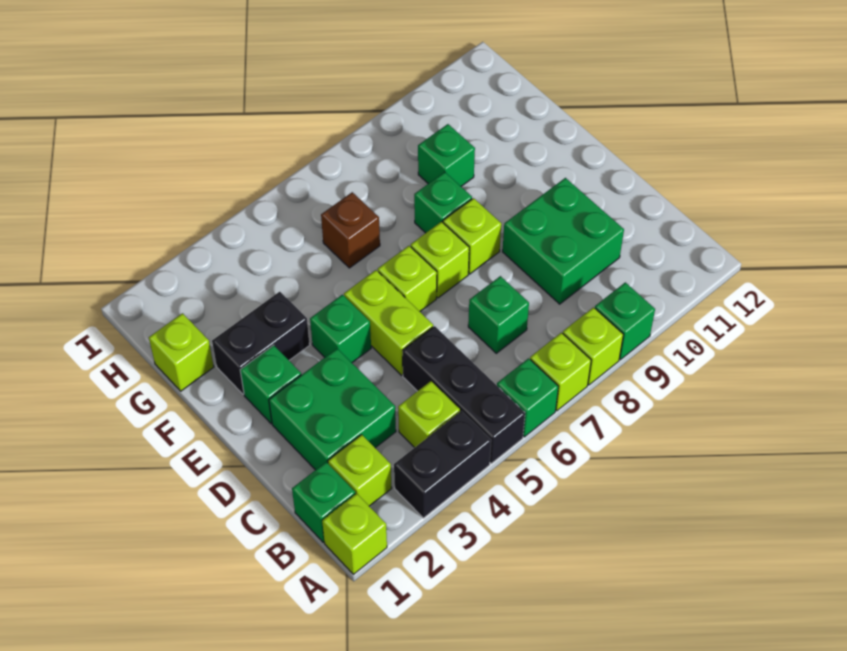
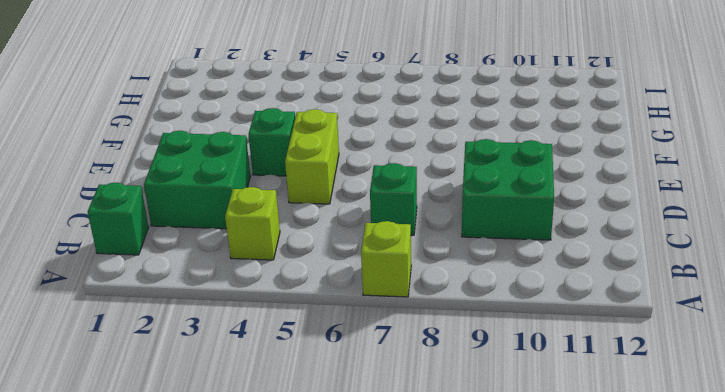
none -> lime brick A1 level 1
none -> black brick A3:A4 level 1
none -> black brick A5:C5 level 1

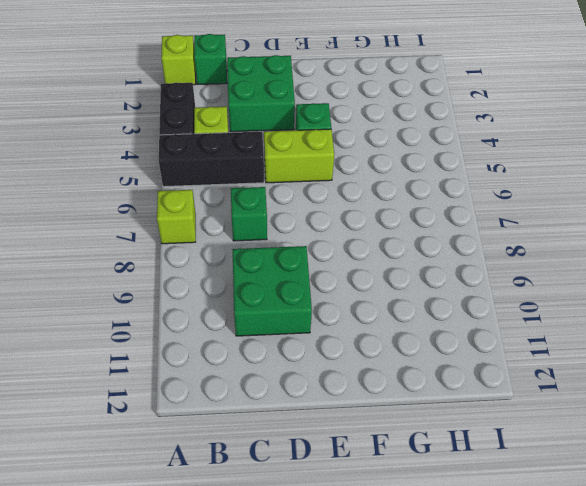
none -> green brick A6 level 1
none -> lime brick A8 level 1
none -> green brick A9 level 1

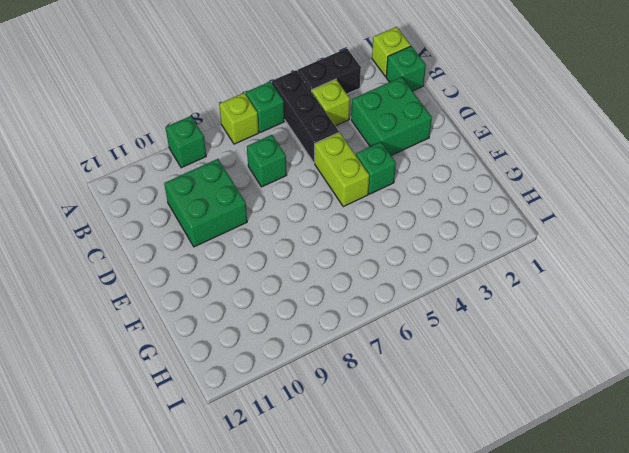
none -> lime brick A8 level 1
none -> lime brick B2 level 1
none -> green brick E2 level 1

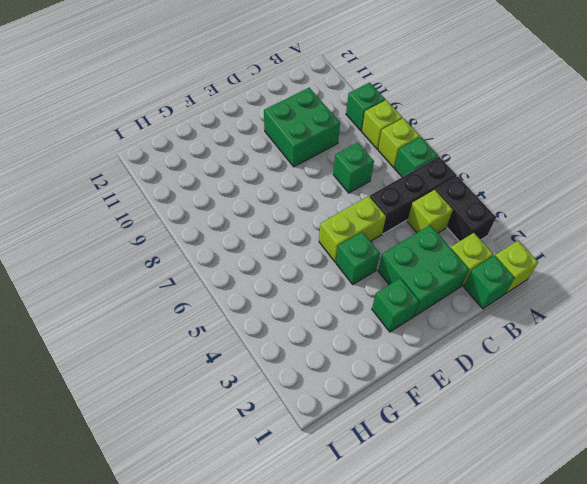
none -> lime brick E6 level 1
none -> lime brick E7 level 1
none -> lime brick E8 level 1

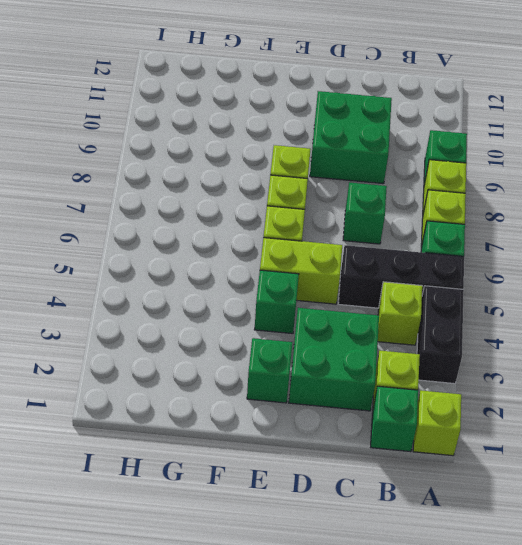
none -> black brick F2:F3 level 1
none -> green brick F8 level 1
none -> lime brick G1 level 1

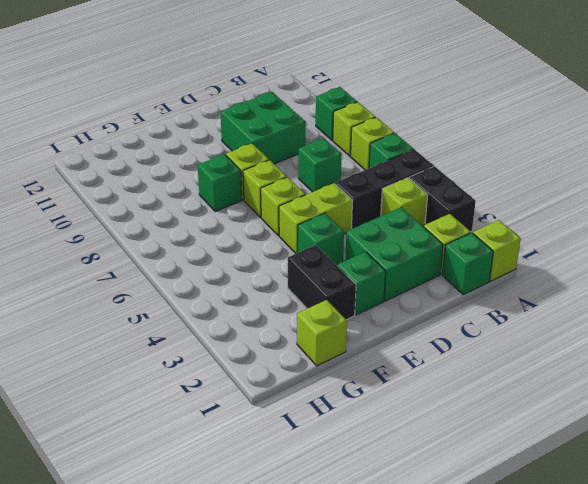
none -> brown brick G6 level 1
none -> green brick G9 level 1

